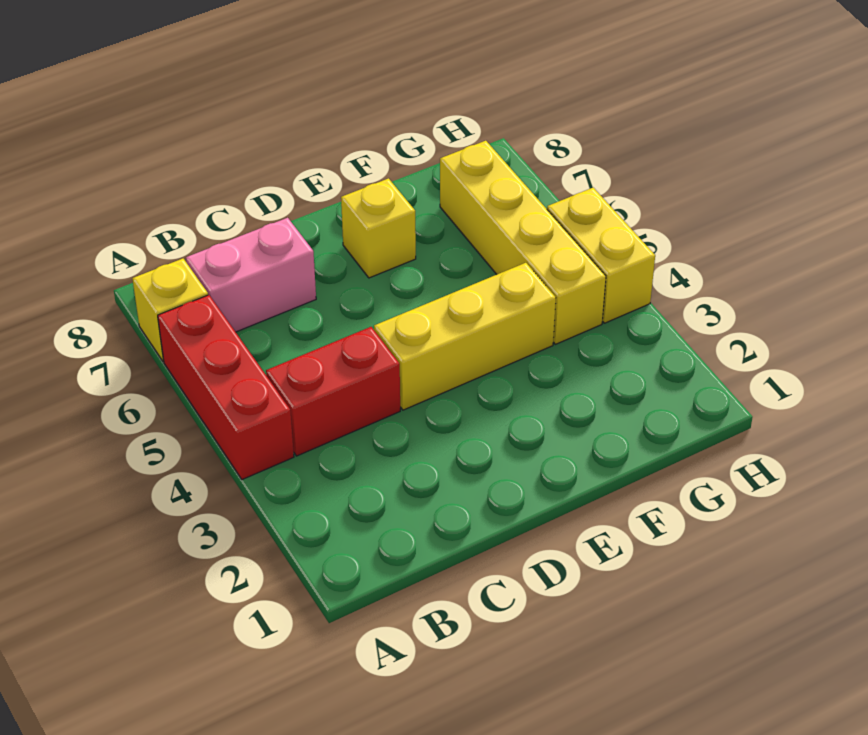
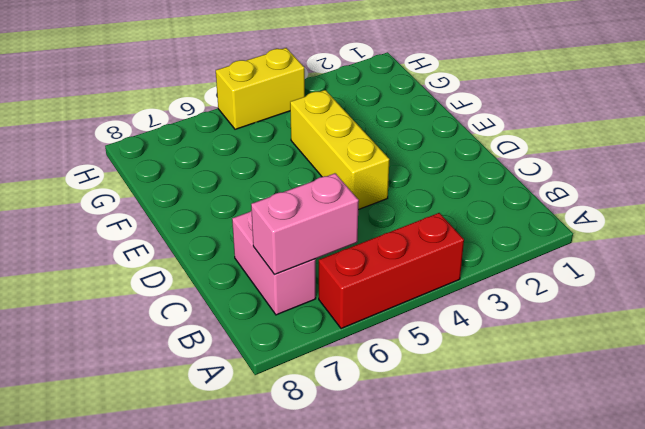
pink brick B6:B7 level 2 -> none
none -> yellow brick A7 level 1
none -> red brick B4:C4 level 1

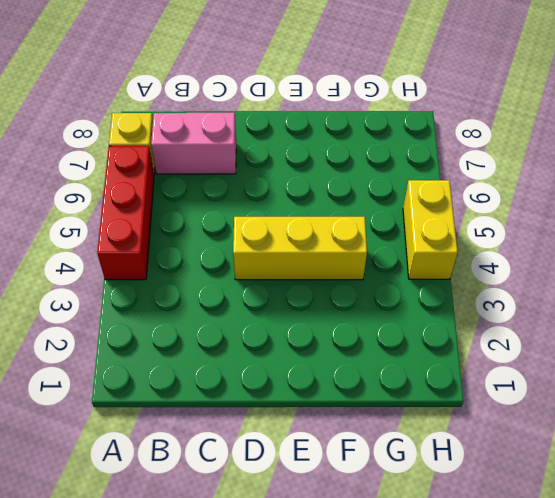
none -> red brick B4:C4 level 1
none -> yellow brick E7 level 1

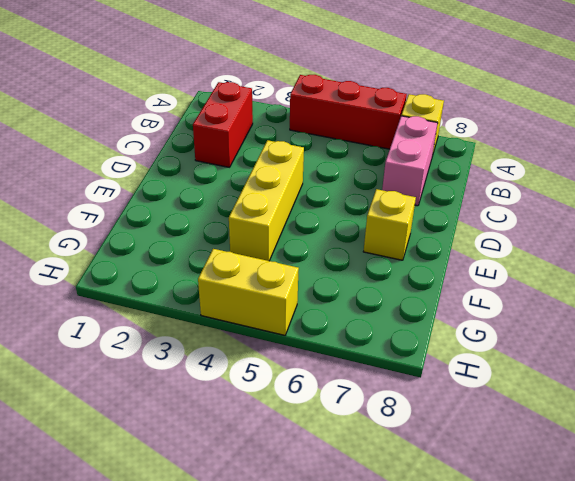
red brick B2:C2 level 1 -> red brick B4:C4 level 1
none -> yellow brick G4:G7 level 1

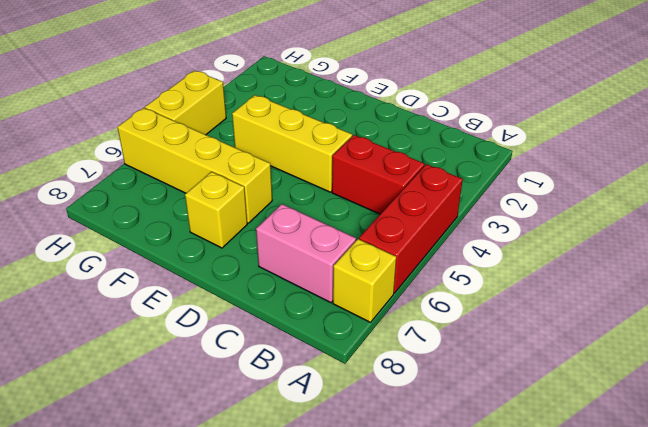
yellow brick E6:H6 level 1 -> yellow brick G4:G7 level 1

